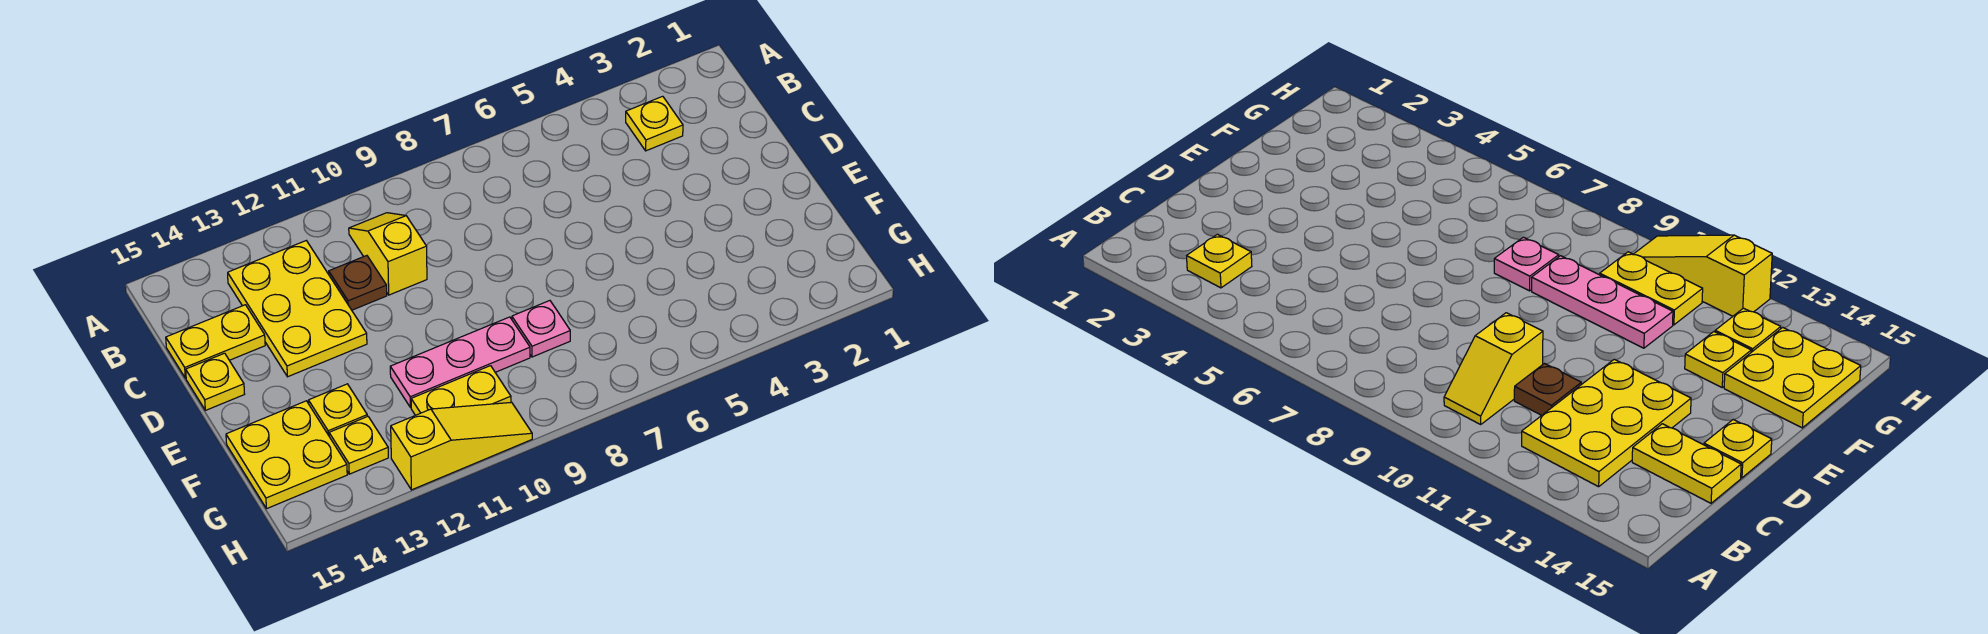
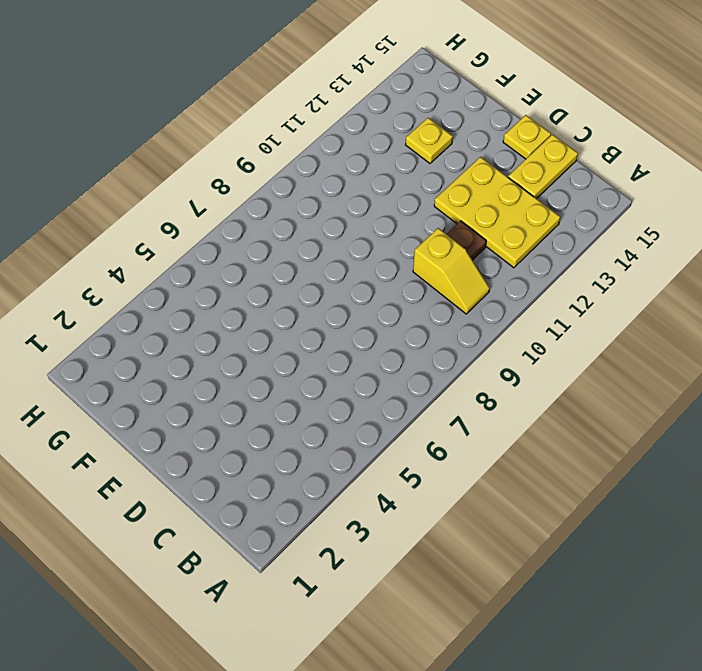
none -> yellow plate B3 level 1
none -> pink plate F8 level 1
none -> pink plate F9:F11 level 1

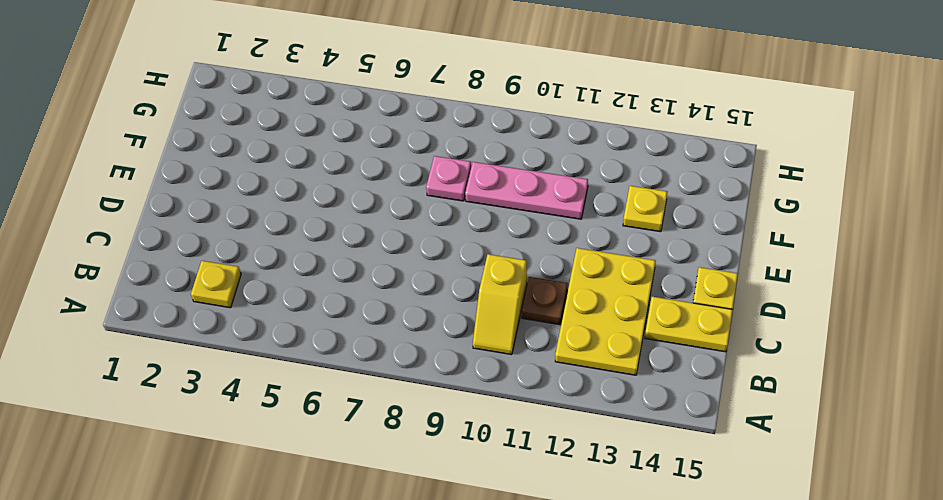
none -> yellow plate F14:G15 level 1
none -> yellow plate G10:G11 level 1
none -> yellow plate G13 level 1

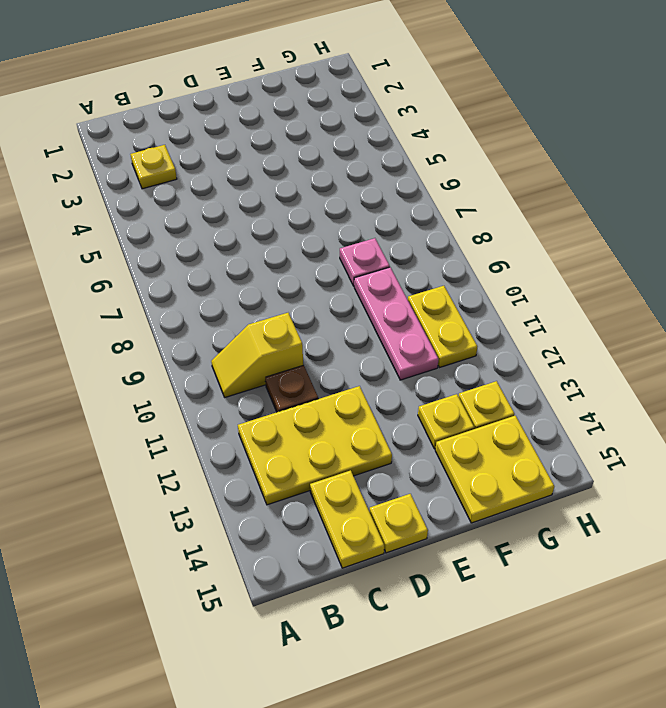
none -> yellow slope H10:H12 level 1 top 12

